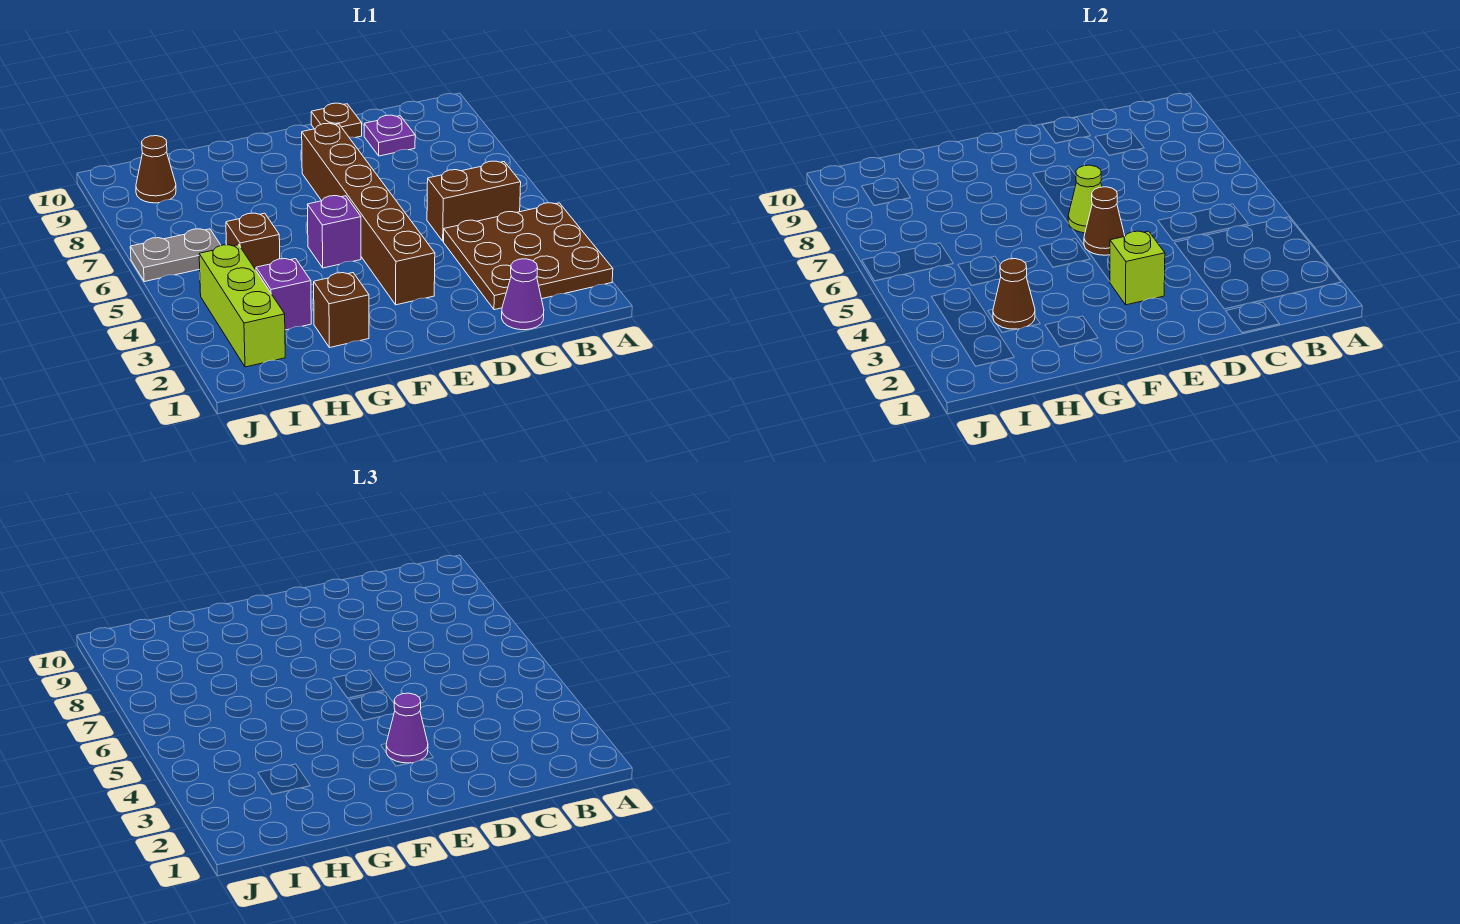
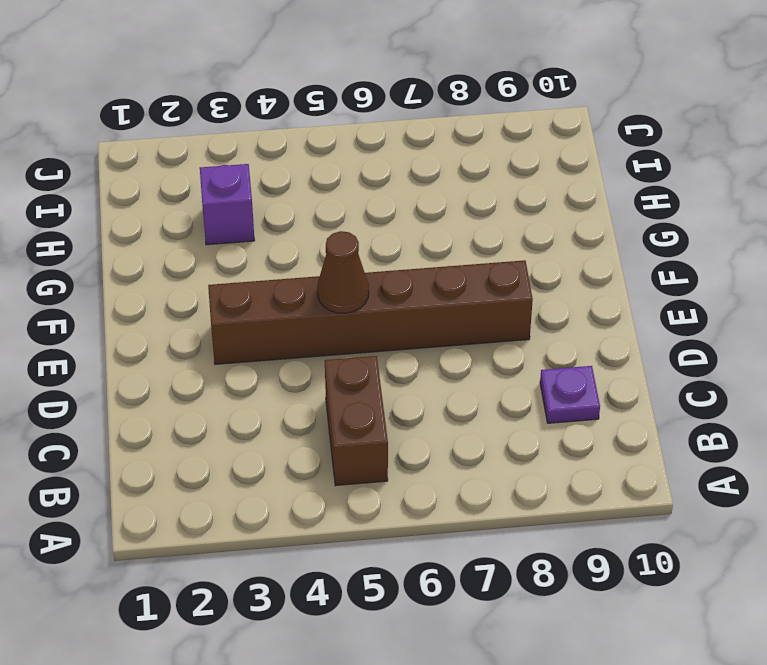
none -> brown plate A2:C4 level 1
none -> purple cone C1 level 1
none -> brown plate D10 level 1

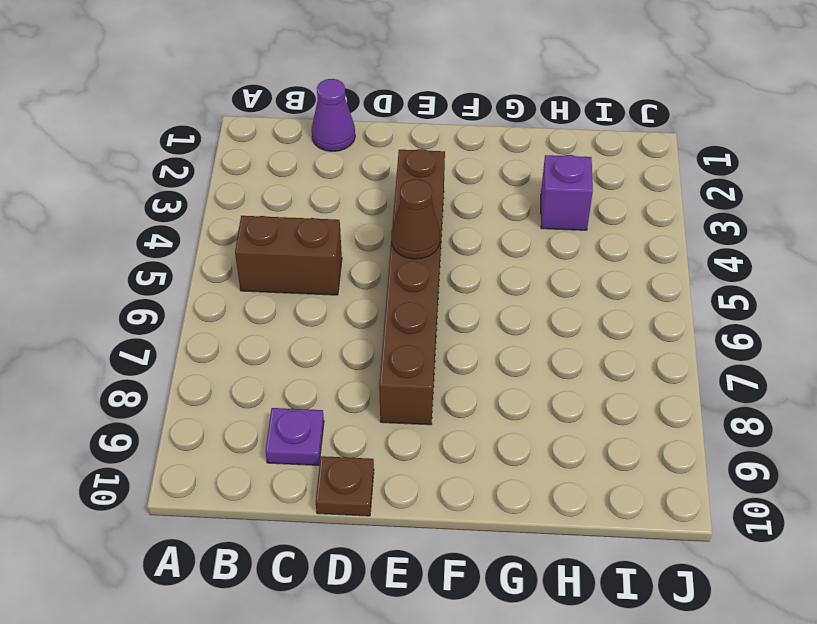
none -> brown plate A2:C4 level 1
none -> purple brick F5 level 1
none -> brown brick G2 level 1

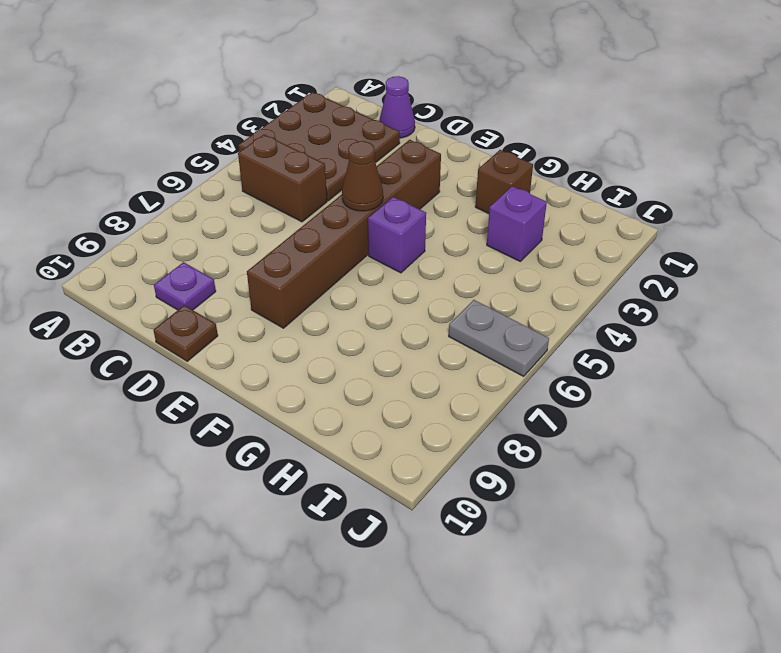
none -> brown brick H5 level 1
none -> lime brick I2:I4 level 1
none -> brown cone I9 level 1

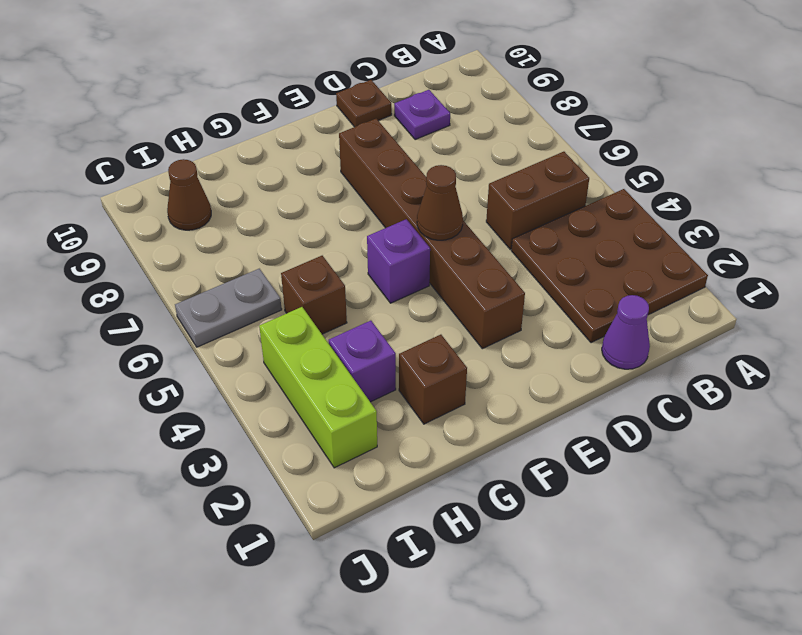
none -> lime brick E3 level 2
none -> lime cone E6 level 2
none -> brown cone H3 level 2

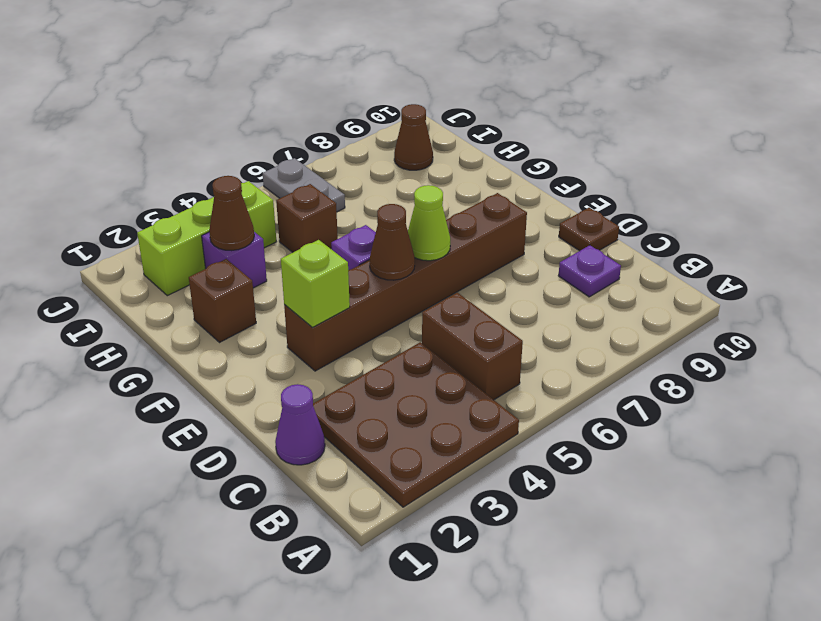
none -> purple cone E3 level 3

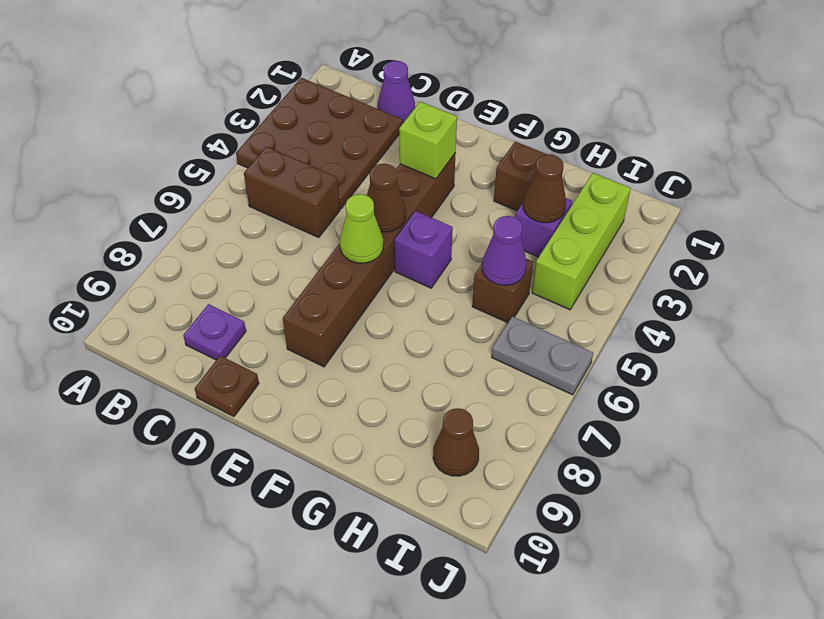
purple cone H5 level 2 -> purple cone E3 level 3

